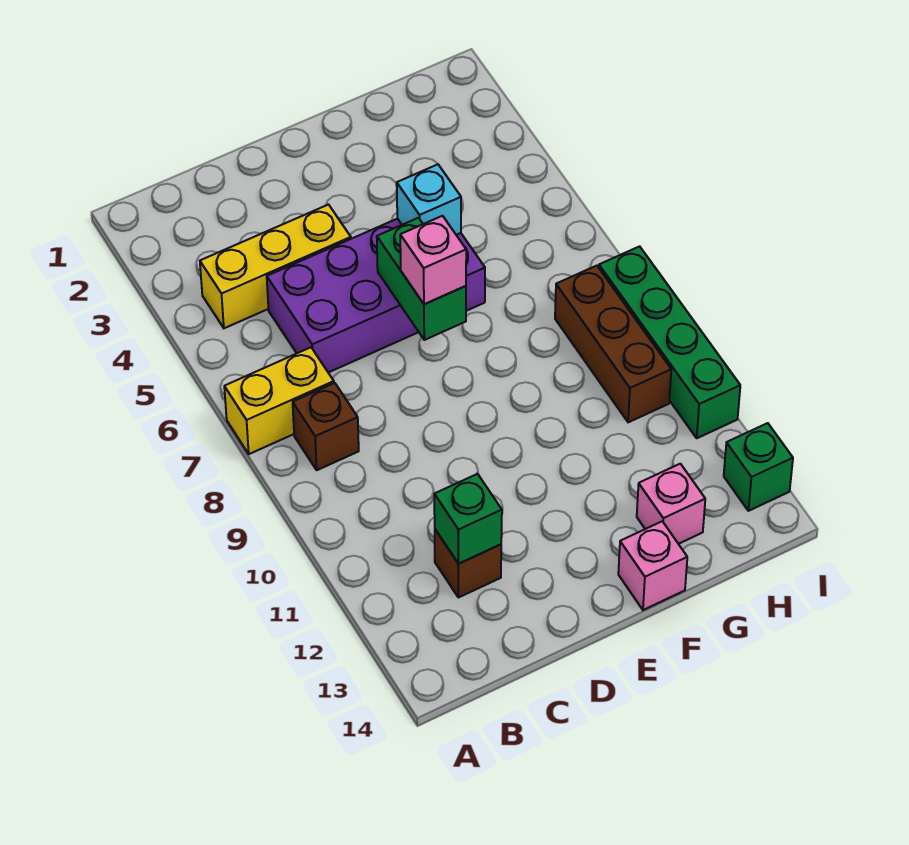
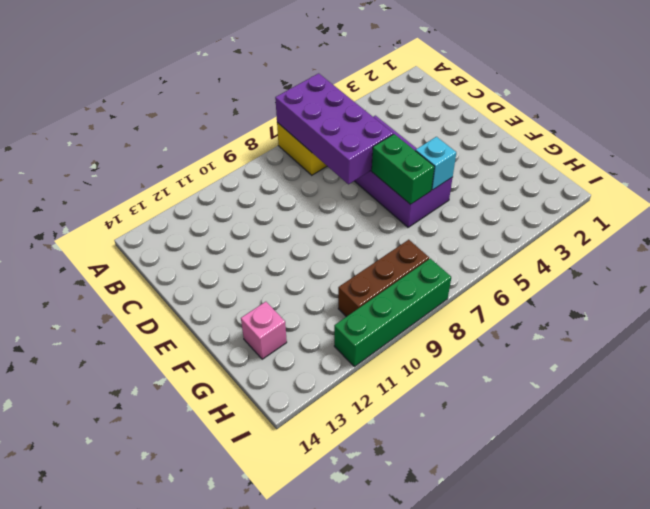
purple brick A6:D7 level 2 -> none
green brick E6:F6 level 2 -> green brick E6:E7 level 2
none -> yellow brick B4:D4 level 1
none -> brown brick B8 level 1
none -> brown brick C12 level 1

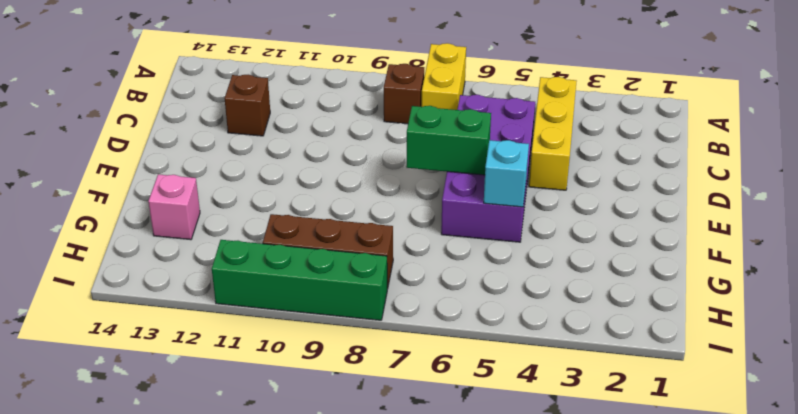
none -> pink brick F14 level 1
none -> green brick I13 level 1
none -> green brick C12 level 2

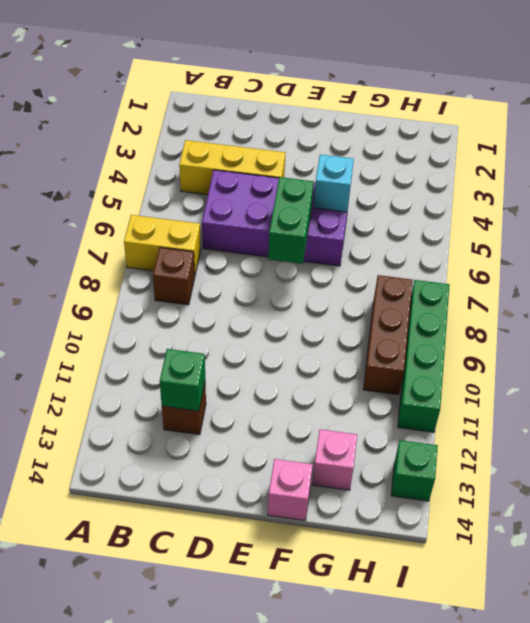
none -> pink brick E7 level 3

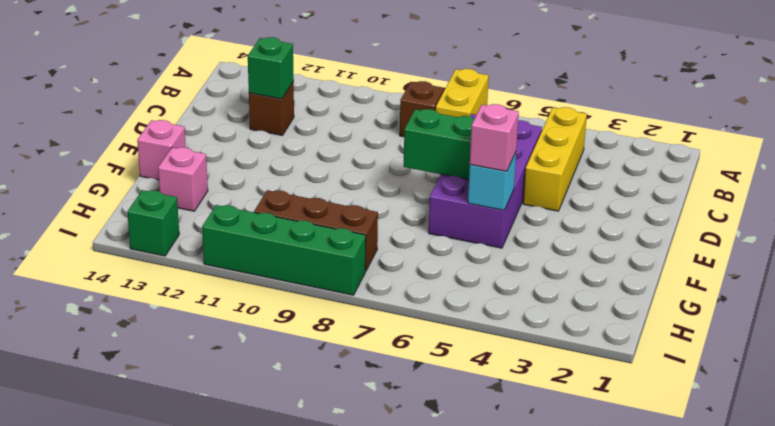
pink brick F5 level 3 -> pink brick E7 level 3

